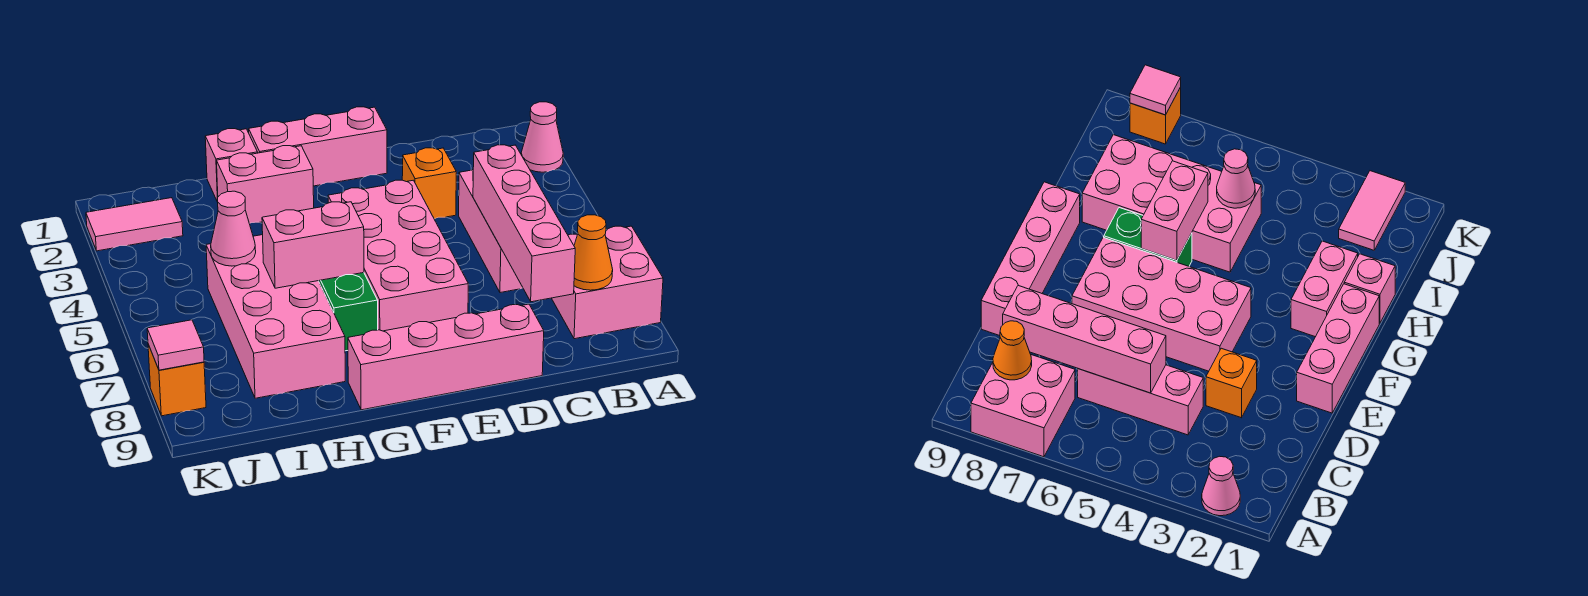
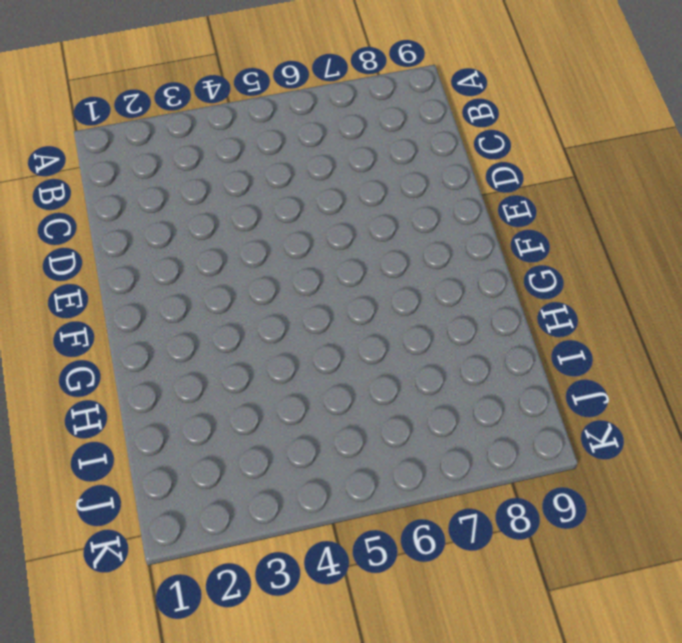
none -> pink cone A2 level 1
none -> pink brick A7:B8 level 1
none -> pink brick C4:C6 level 1

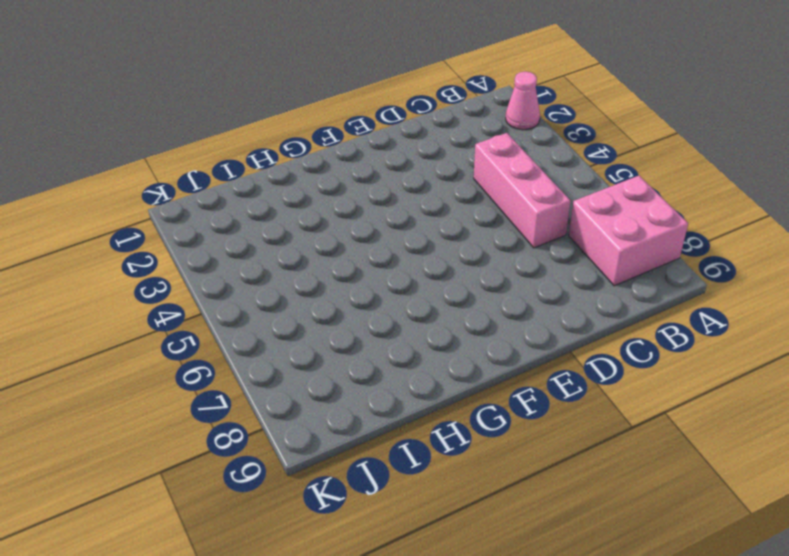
none -> orange brick D3 level 1
none -> pink brick D9:G9 level 1
none -> pink brick E1:G1 level 1

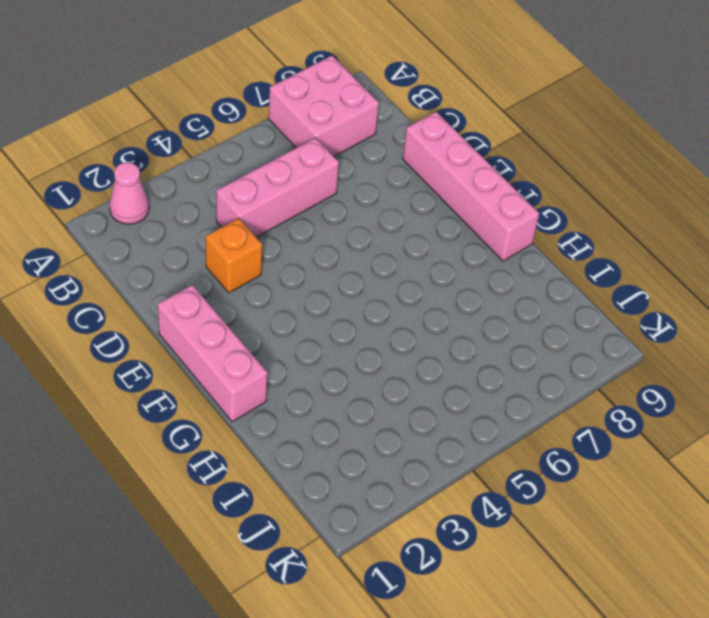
none -> pink brick E4:F7 level 1
none -> pink brick G2:H2 level 1
none -> green brick G6:G7 level 1

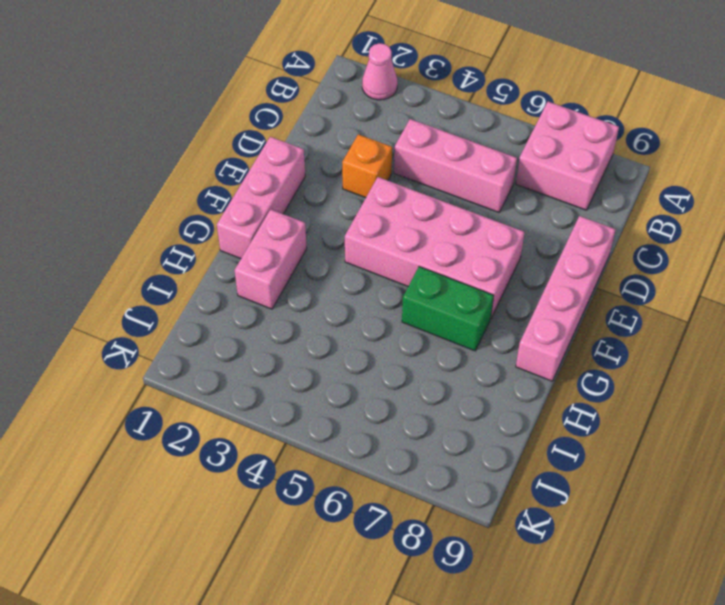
none -> pink brick H1 level 1
none -> pink brick H5:I8 level 1
none -> pink tile J2:K2 level 1

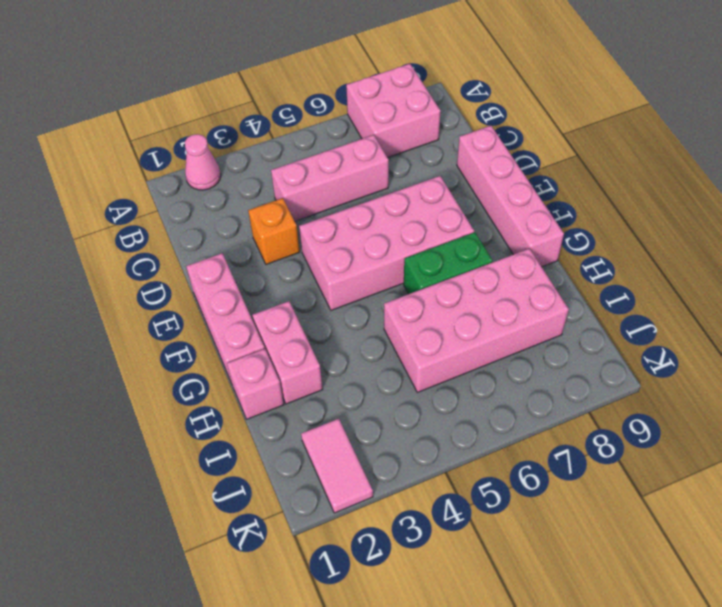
none -> orange brick K8 level 1
none -> orange cone B8 level 2
none -> pink brick C5:C8 level 2

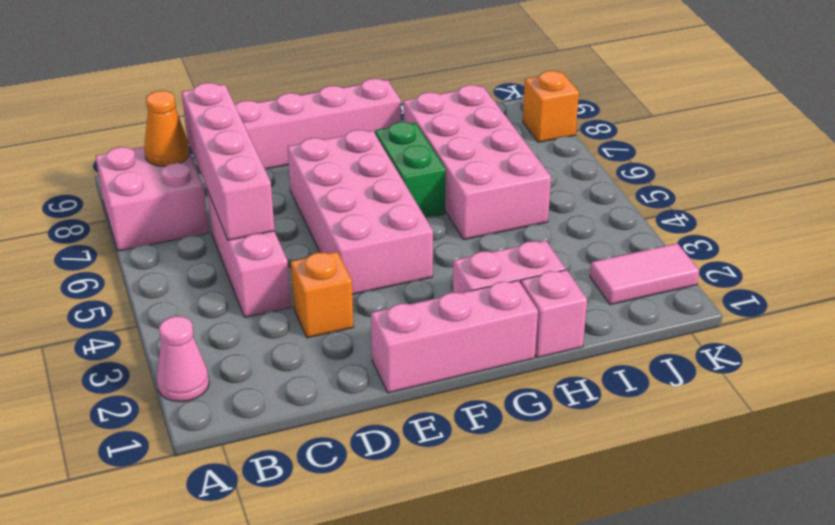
none -> pink brick G6:H6 level 2
none -> pink cone I5 level 2
none -> pink tile K8 level 2

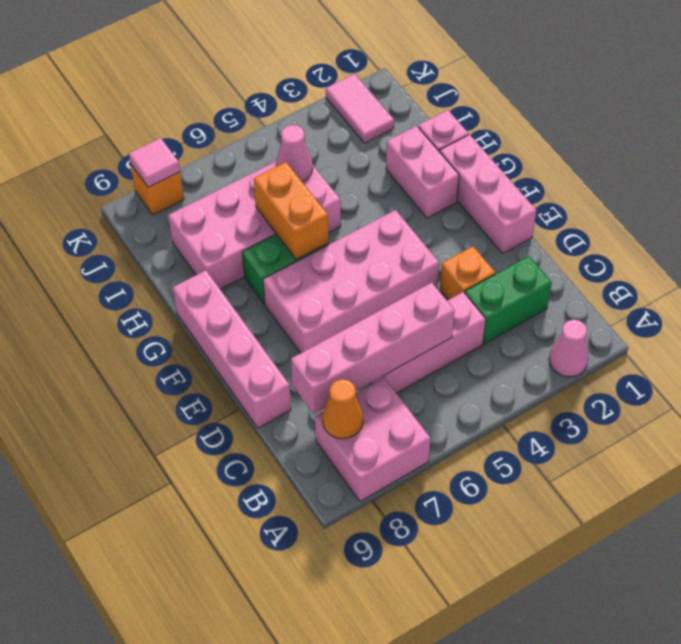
green brick C2:C3 level 1 -> none
orange brick G6:H6 level 2 -> pink brick G6:H6 level 2

